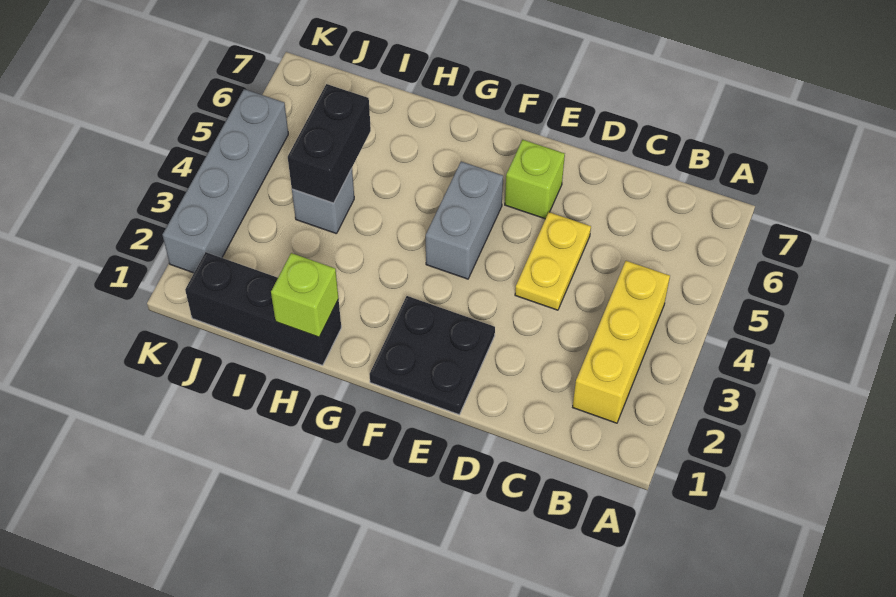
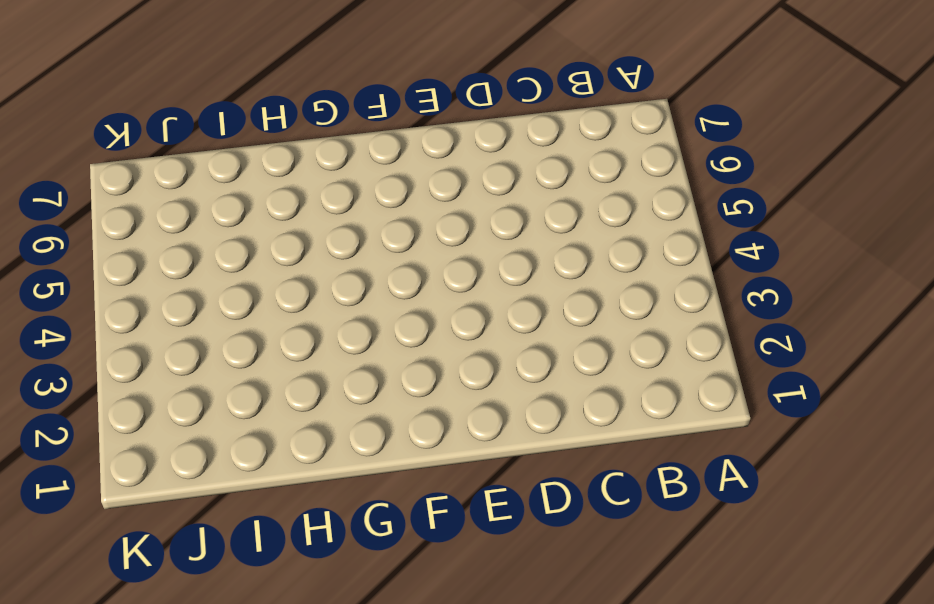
none -> yellow brick B2:B4 level 1
none -> yellow plate D4:D5 level 1

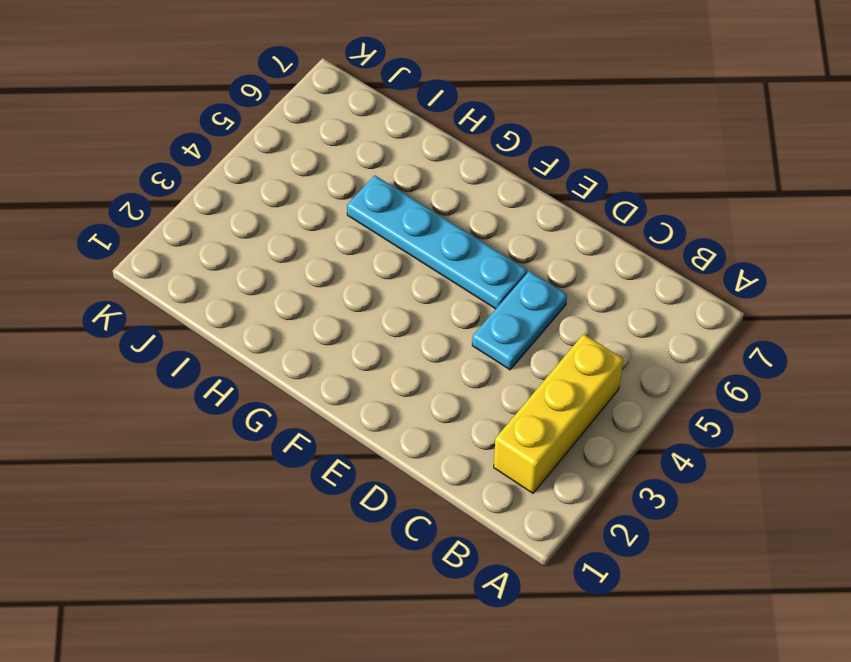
cyan plate D4:D5 level 1 -> yellow plate D4:D5 level 1
cyan plate E5:H5 level 1 -> grey brick F4:F5 level 1
none -> black plate E1:F2 level 1
none -> lime brick E6 level 1

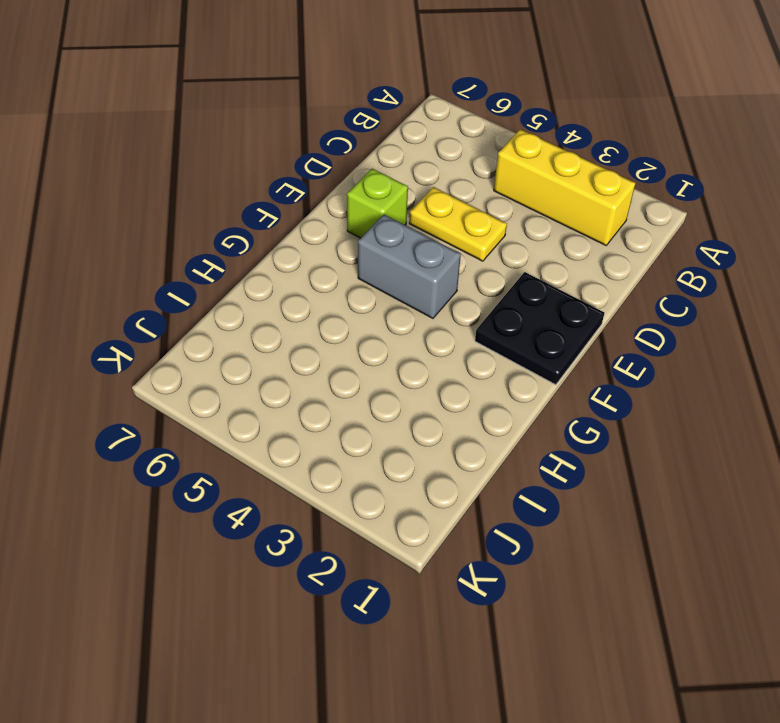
none -> black brick H1:J1 level 1
none -> grey brick I4 level 1

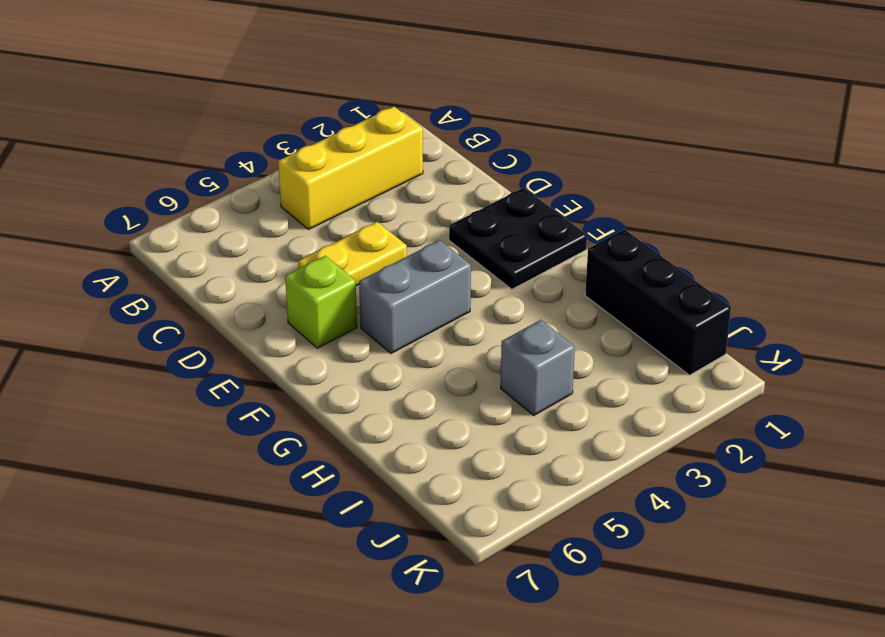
none -> grey brick K2:K5 level 1
none -> lime brick H1 level 2

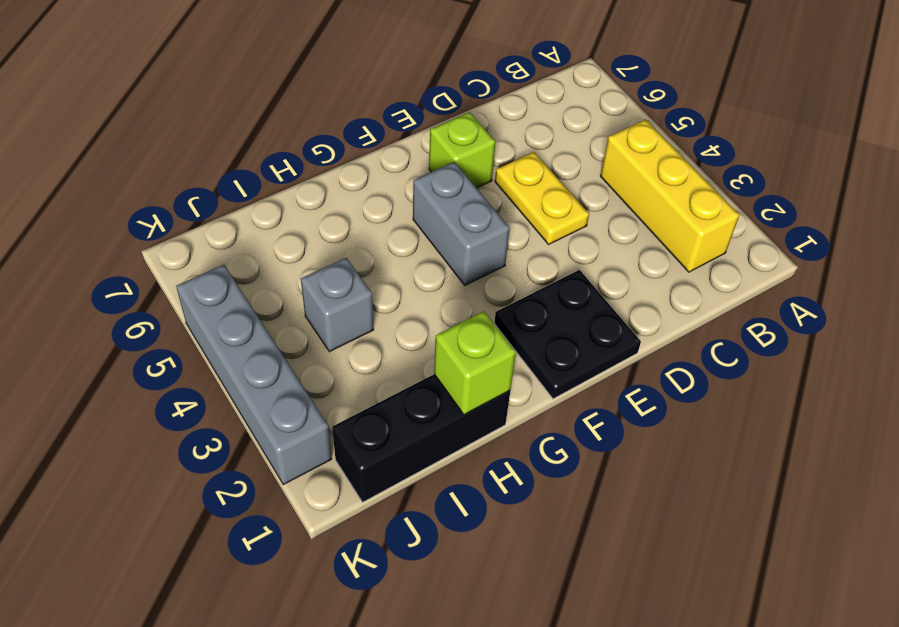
none -> black brick I4:I5 level 2

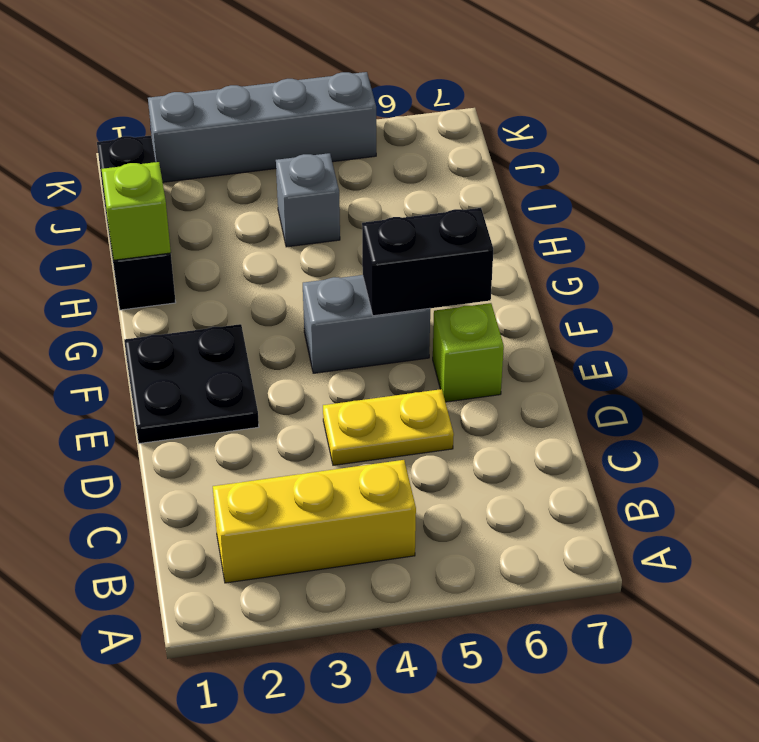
black brick F5:F6 level 2 -> black brick I4:I5 level 2

